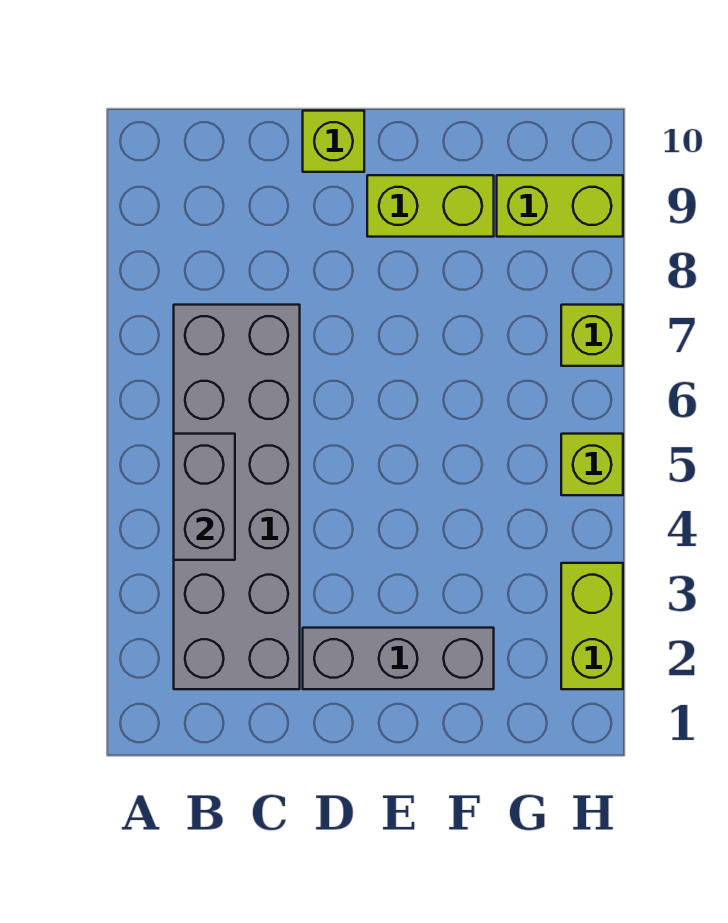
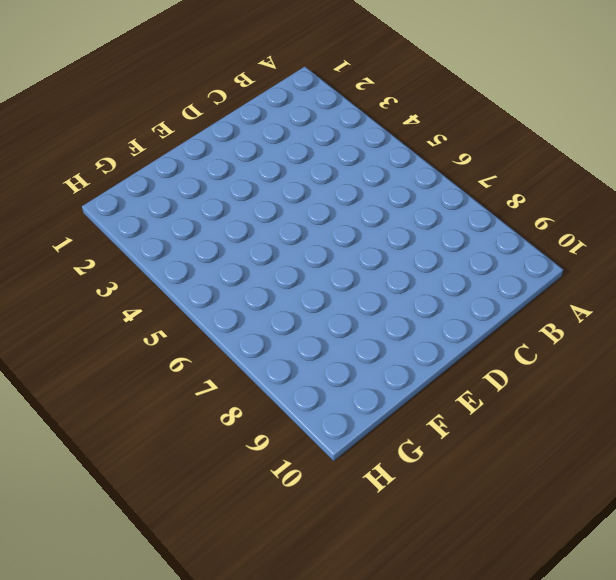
none -> grey brick B2:C7 level 1
none -> grey brick D2:F2 level 1

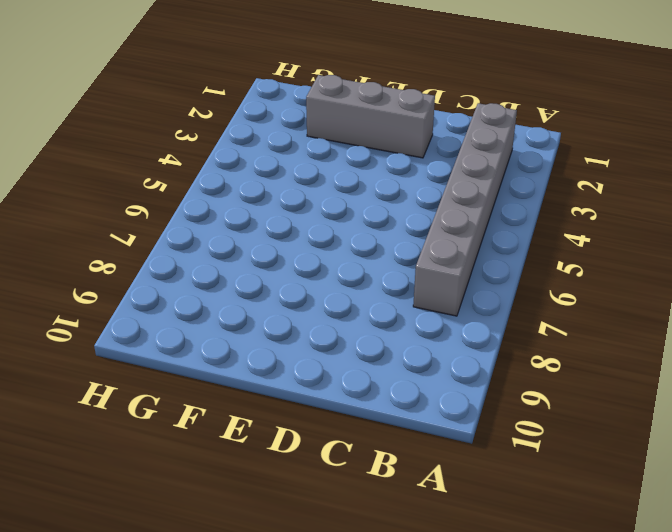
grey brick B2:B7 level 1 -> grey brick B2:C7 level 1
none -> lime brick D10 level 1
none -> lime brick E9:F9 level 1

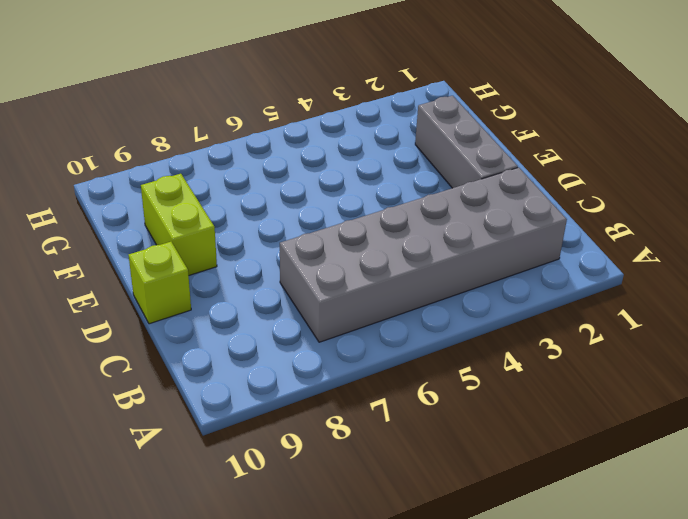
none -> lime brick G9:H9 level 1
none -> lime brick H2:H3 level 1

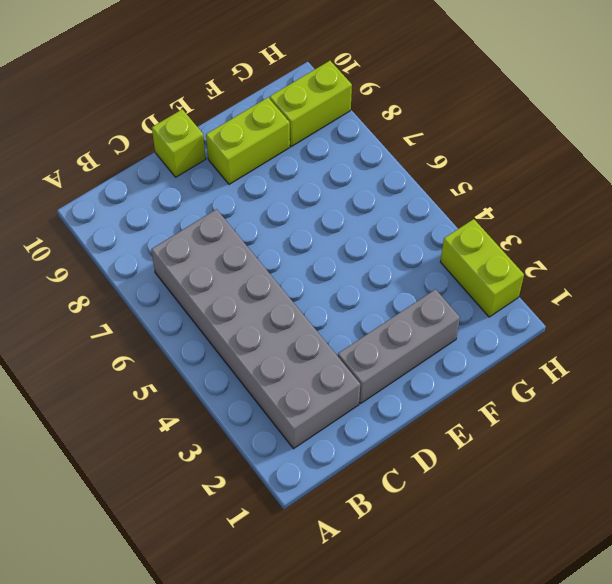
none -> lime brick H5 level 1
none -> lime brick H7 level 1

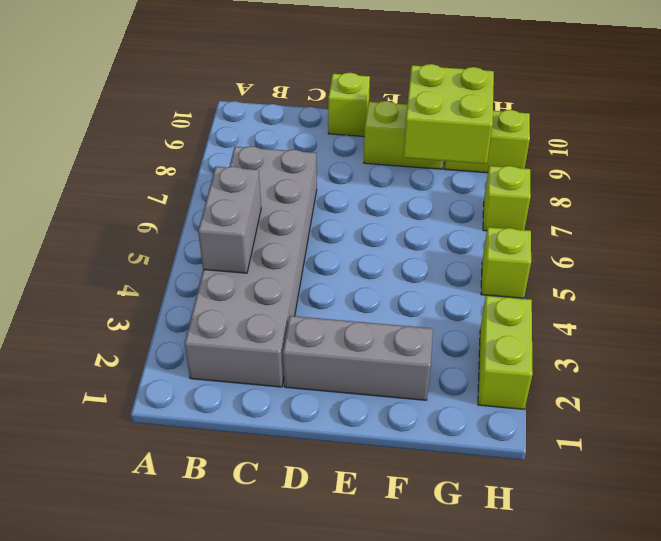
lime brick F8:G9 level 2 -> none

